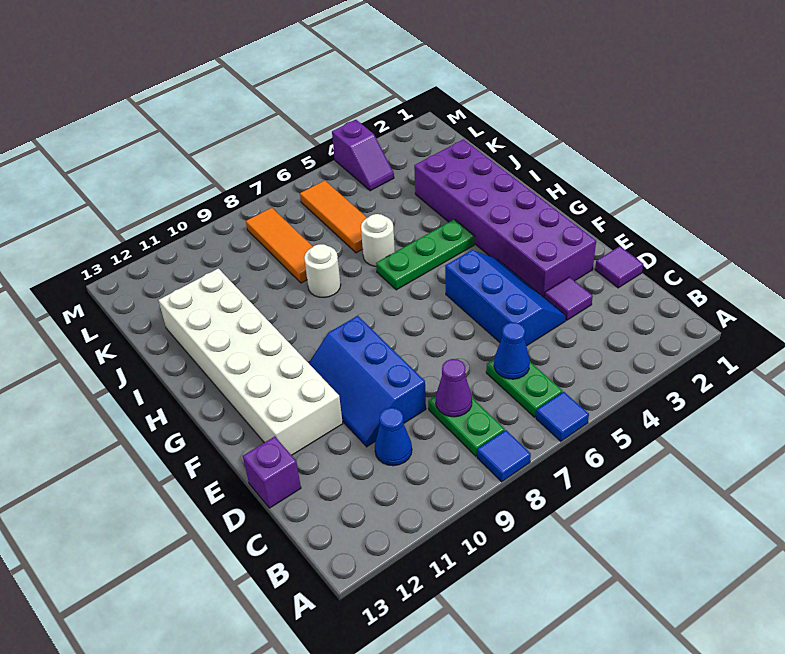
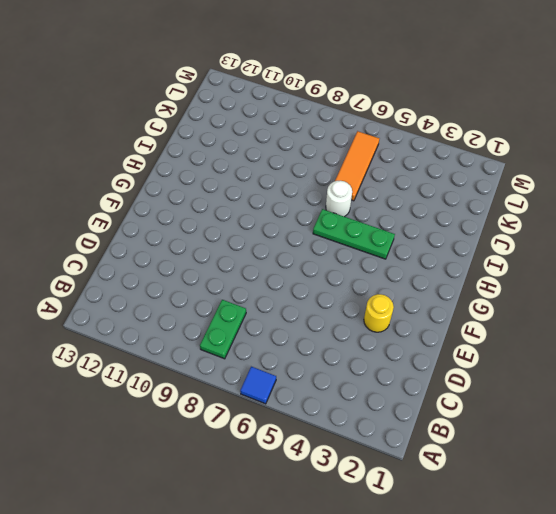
yellow round brick E3 level 1 -> purple brick E2:J3 level 1
none -> blue tile A8 level 1
none -> green plate B6:C6 level 1
none -> blue cone C10 level 1

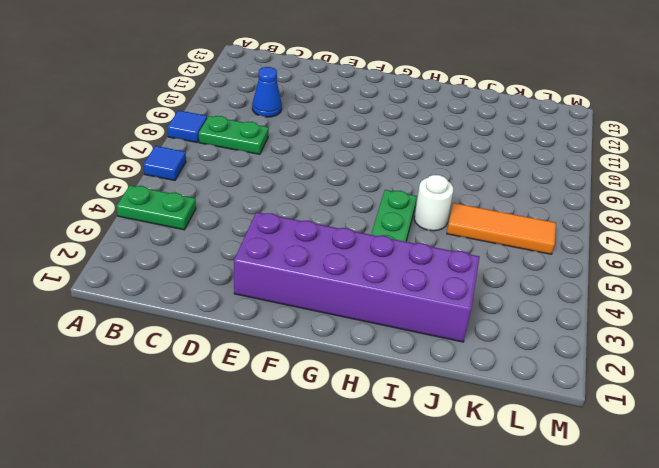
green plate A4:B4 level 1 -> green plate B6:C6 level 1
none -> purple tile D1 level 1
none -> purple tile D3 level 1
none -> blue slope D4:F5 level 1 top 5

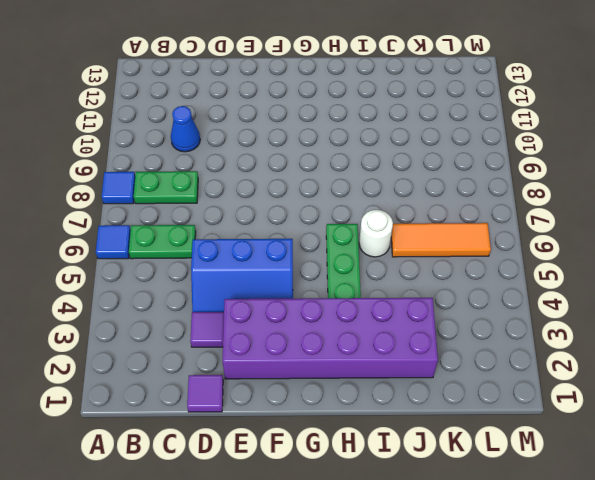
none -> blue slope D9:F10 level 1 top 9
none -> purple brick D13 level 1
none -> white brick E11:J12 level 1

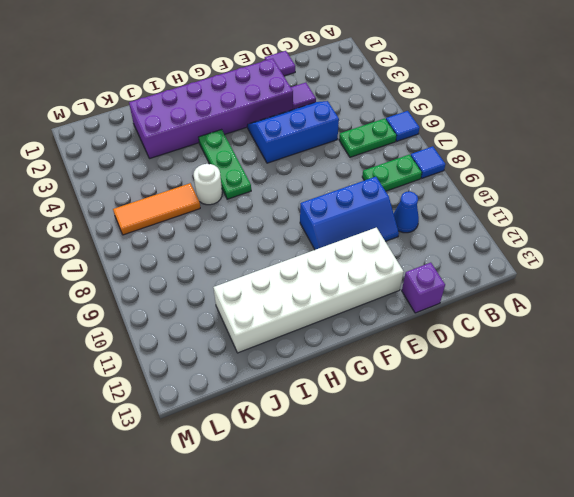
none -> white round brick I8 level 1
none -> orange tile J8:L8 level 1
none -> purple slope L4:M4 level 1 top M

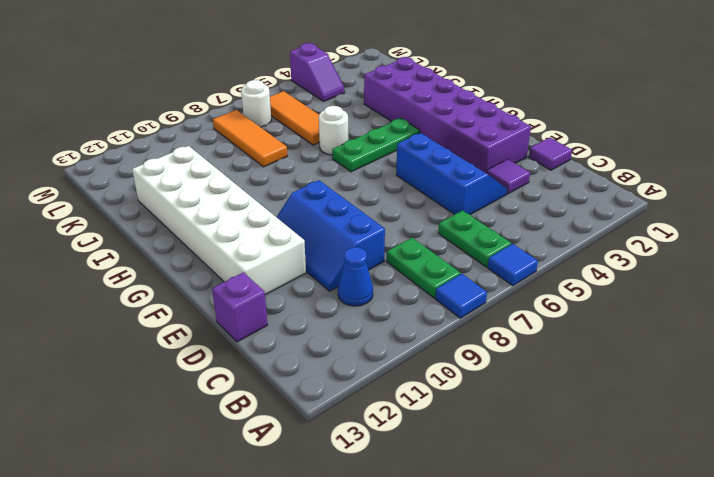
white round brick L7 level 1 -> white round brick I8 level 1
none -> blue cone C6 level 2
none -> purple cone C8 level 2

